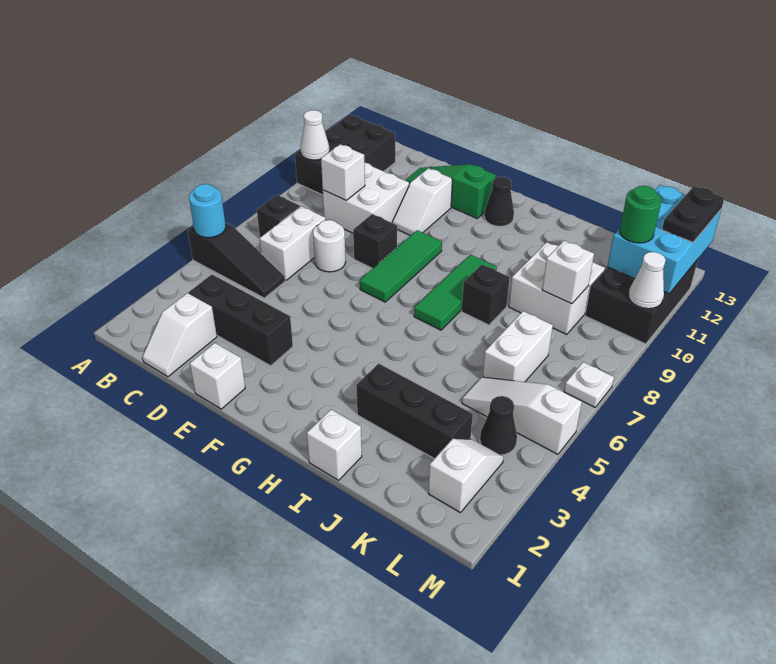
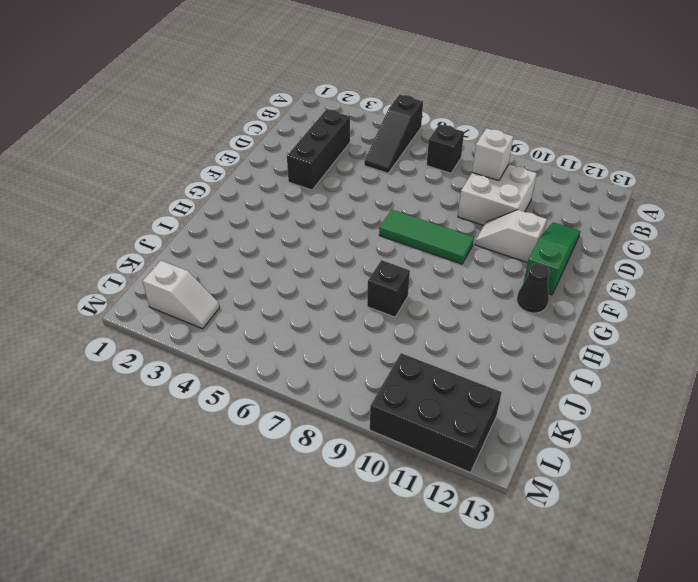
none -> black brick A10:B12 level 1
none -> white slope C1:C2 level 1 top 2
none -> white brick C6:C7 level 1
none -> white round brick D7 level 1

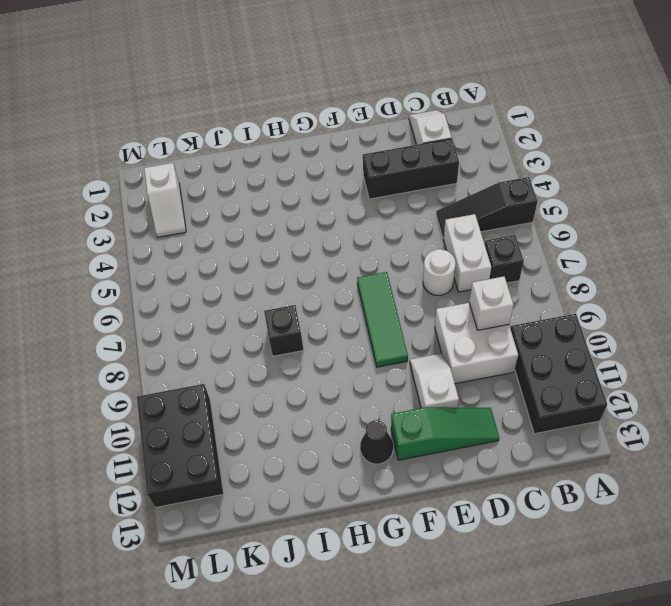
none -> white brick E1 level 1
none -> black brick E8 level 1
none -> green tile H7:H9 level 1
none -> white brick I1 level 1

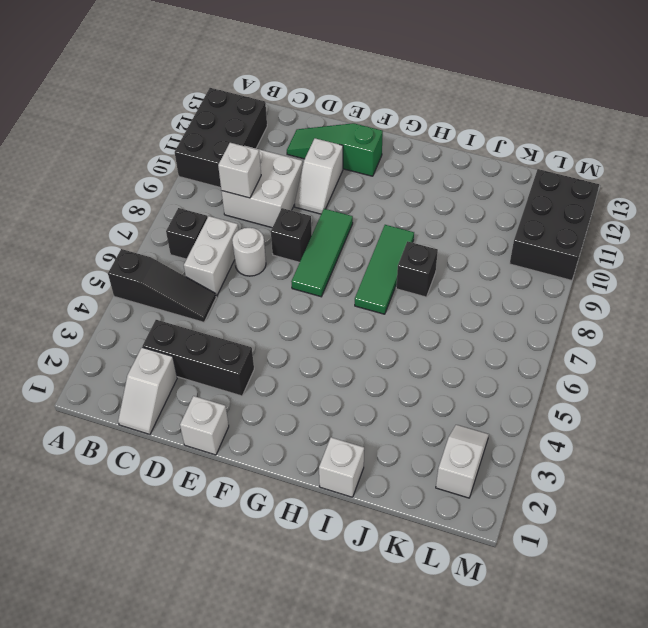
none -> black cone G12 level 1
none -> black brick I3:K3 level 1
none -> white brick J9:K10 level 1
none -> white slope K5:M5 level 1 top M

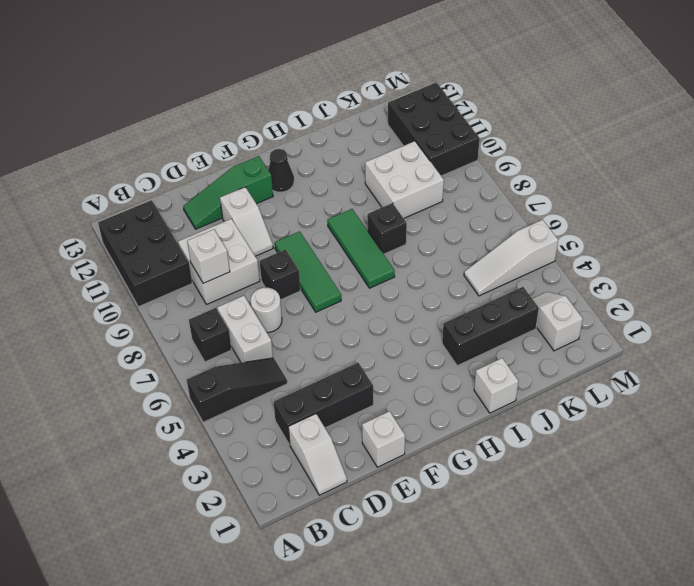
none -> white brick K6:K7 level 1
none -> black cone L4 level 1
none -> white plate M7 level 1
none -> cyan round brick A5 level 2

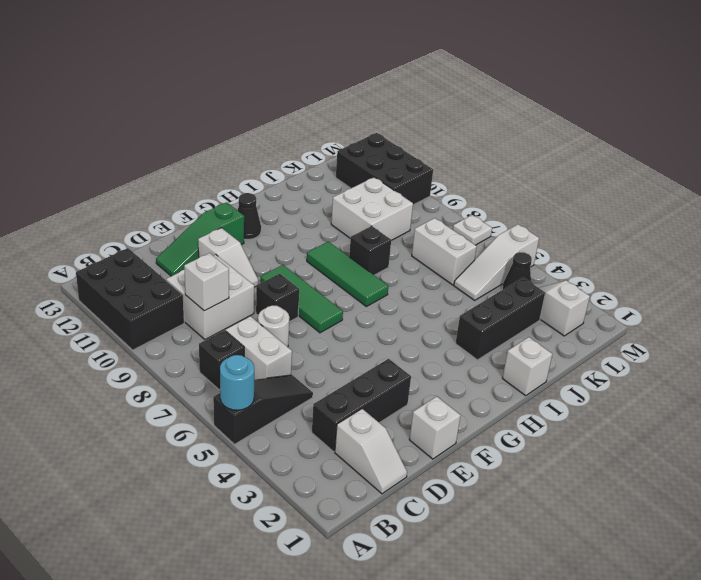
none -> white cone A10 level 2
none -> white brick K9 level 2
none -> cyan brick L11:M13 level 2
none -> white cone M10 level 2

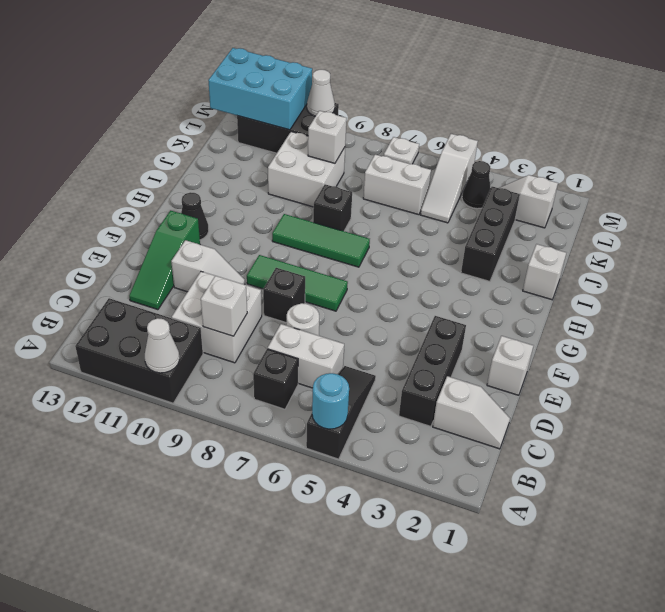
none -> green round brick L11 level 3
none -> black plate M12:M13 level 3

